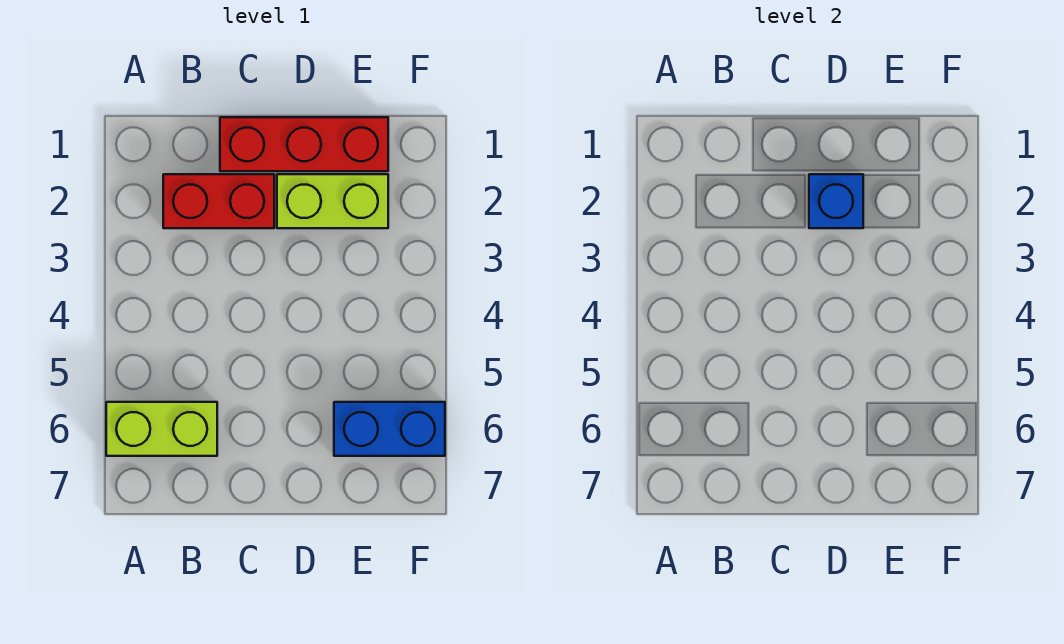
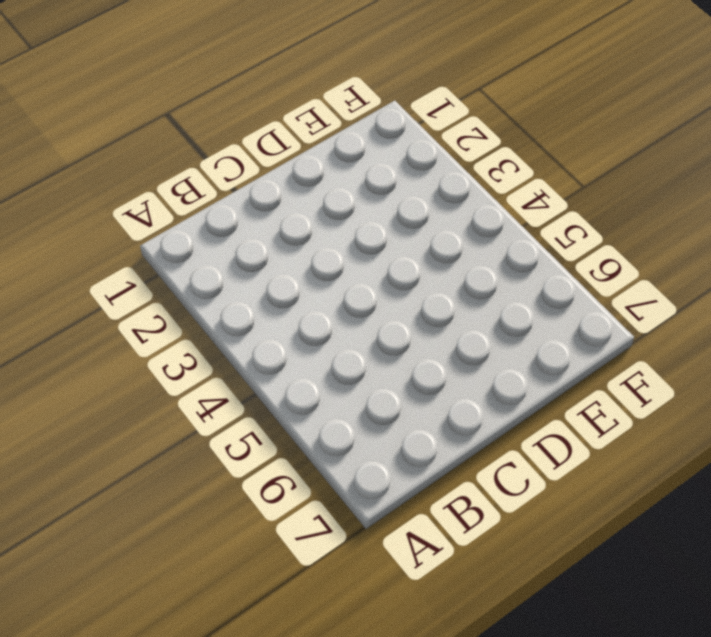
none -> lime brick A6:B6 level 1
none -> red brick B2:C2 level 1

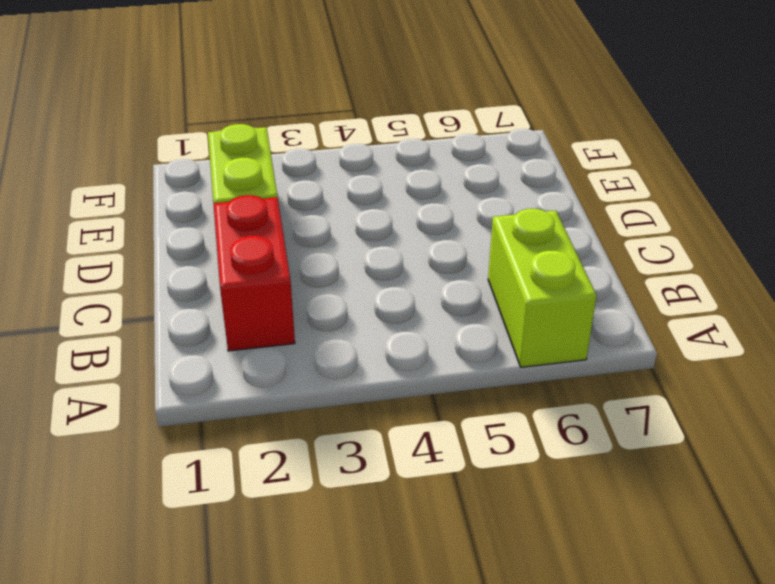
none -> red brick C1:E1 level 1
none -> blue brick E6:F6 level 1

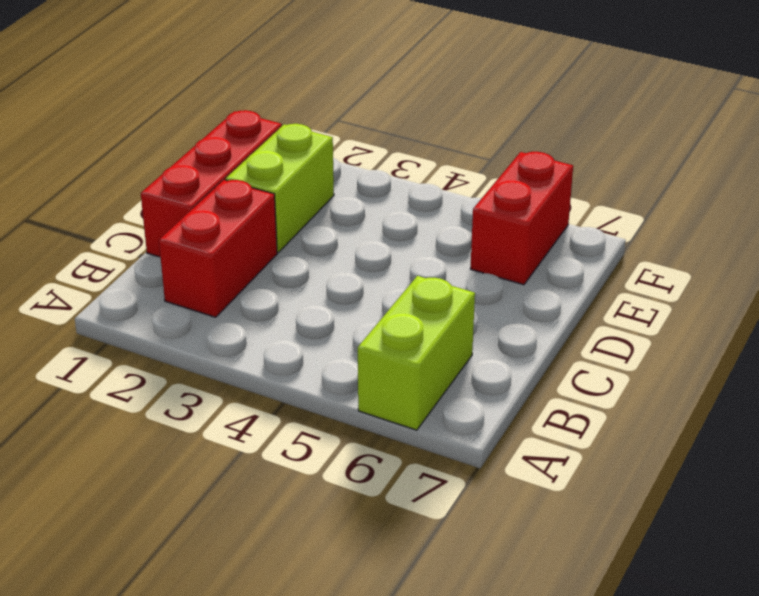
red brick E6:F6 level 1 -> blue brick E6:F6 level 1
none -> blue brick D2 level 2

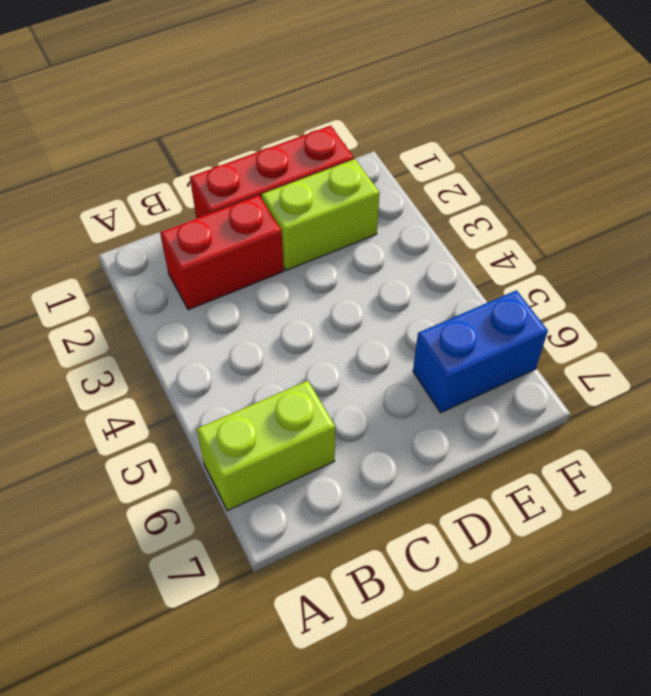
none -> blue brick D2 level 2

